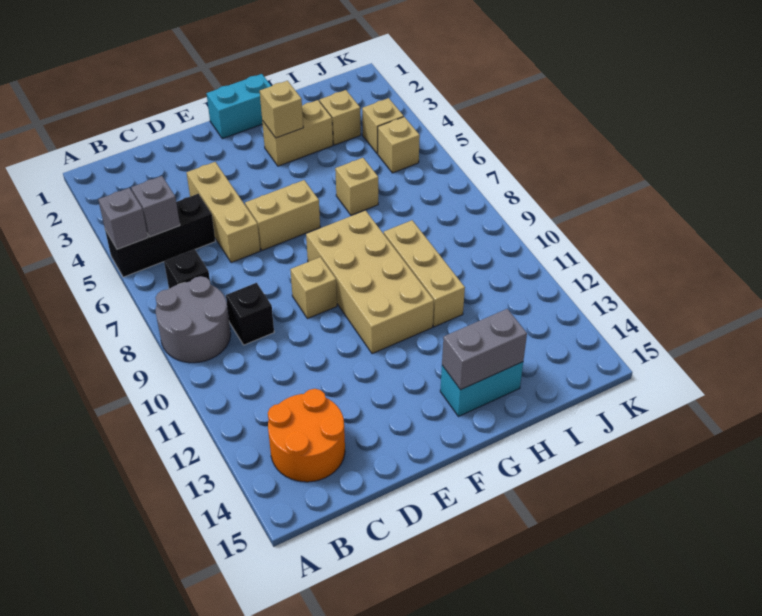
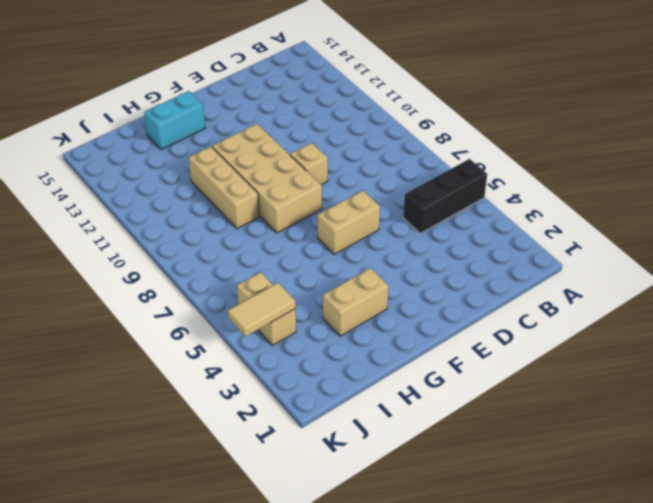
tan tile J4:K4 level 2 -> none
none -> grey round brick A8:B9 level 1
none -> black brick B7 level 1
none -> orange round brick B13:C14 level 1

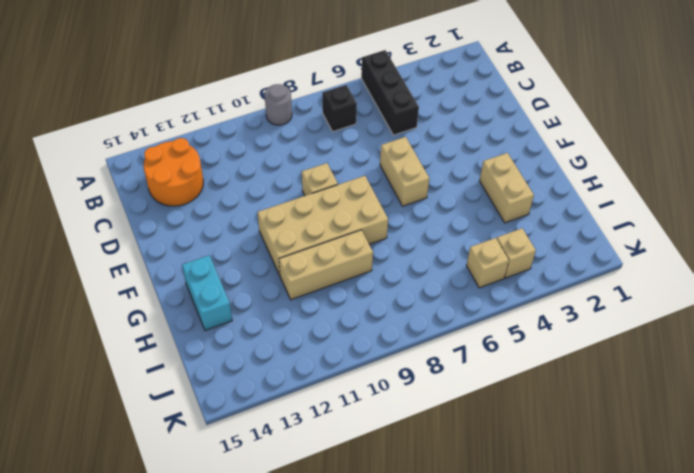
grey round brick A9 level 1 -> grey round brick A8:B9 level 1
none -> black brick C9 level 1
none -> tan brick D4:D6 level 1
none -> cyan brick F1:G1 level 1

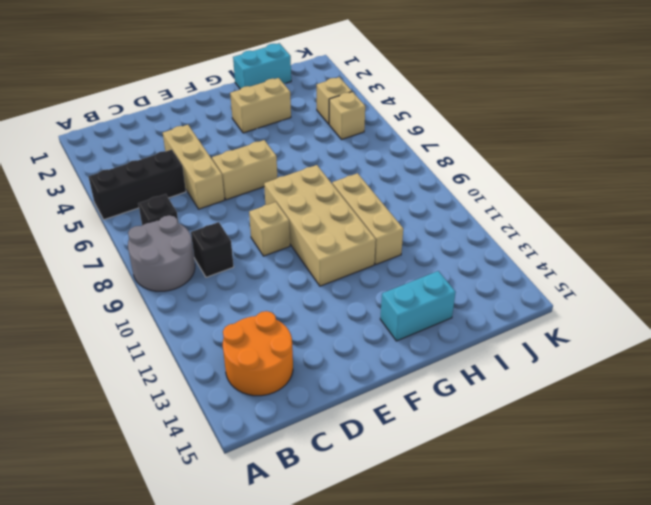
cyan brick H1:I1 level 1 -> cyan brick F1:G1 level 1
none -> tan brick H6 level 1
none -> tan brick I3 level 1
none -> grey brick A5 level 2

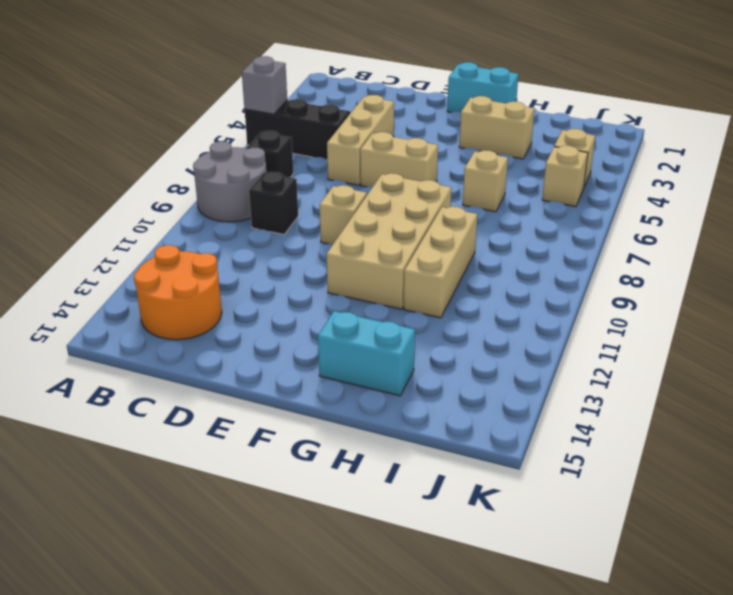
none -> tan brick I3 level 1
none -> grey brick B5 level 2
none -> tan brick G3 level 2

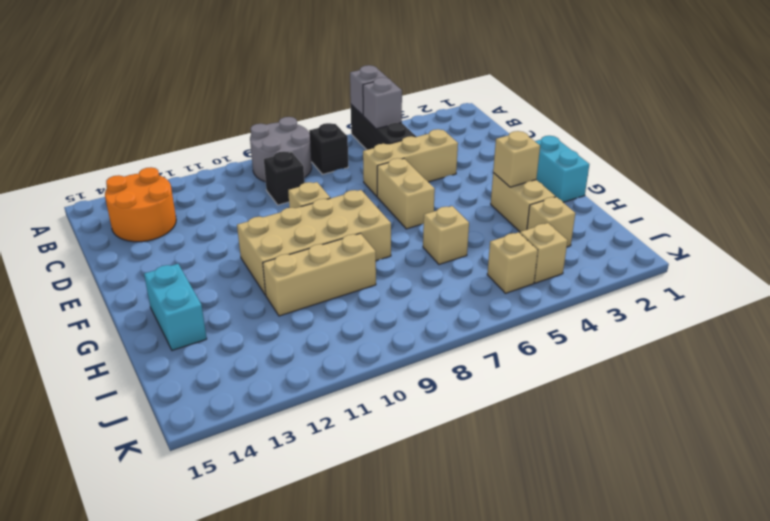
none -> grey brick G14:H14 level 2

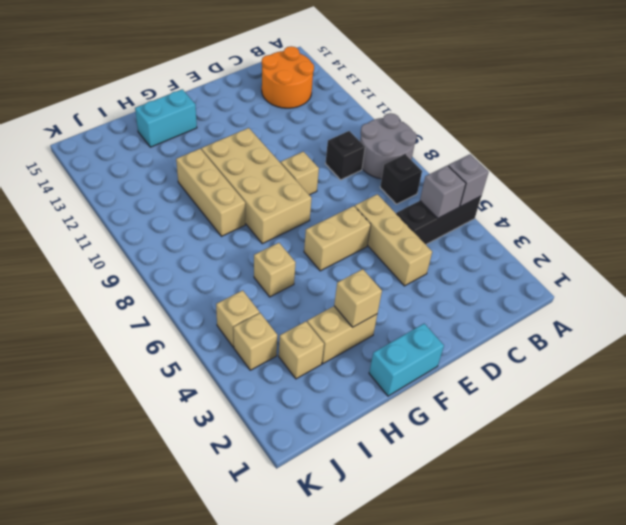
none -> grey brick G14:H14 level 2

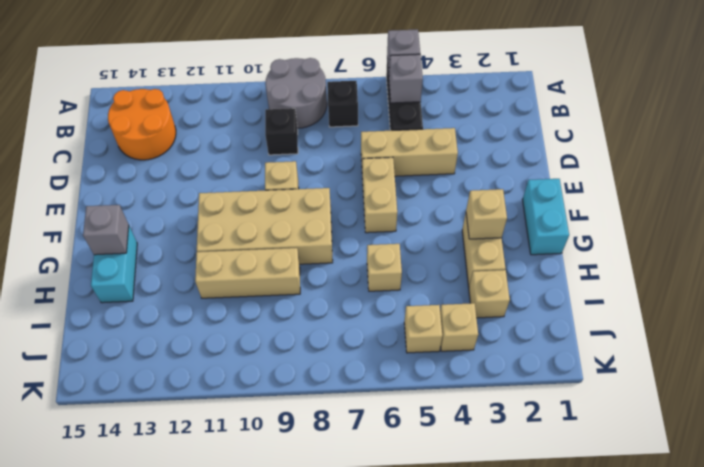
grey brick G14 level 2 -> grey brick G14:H14 level 2

